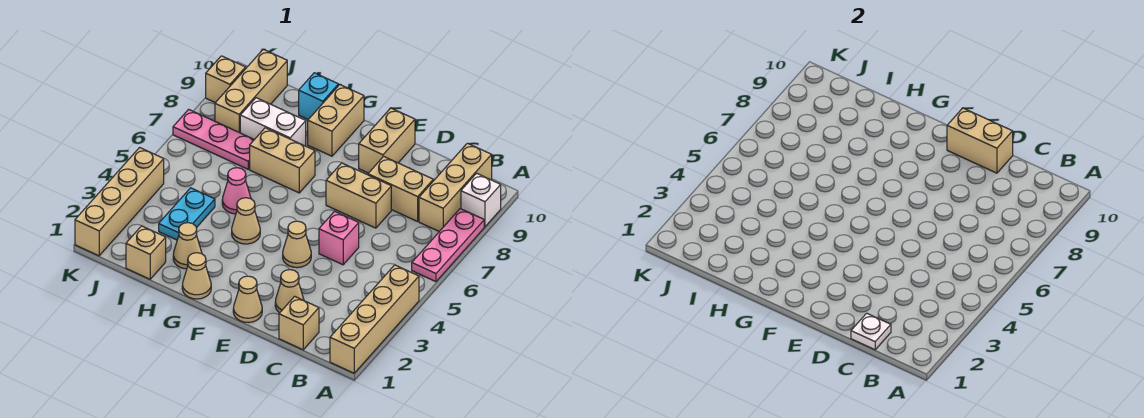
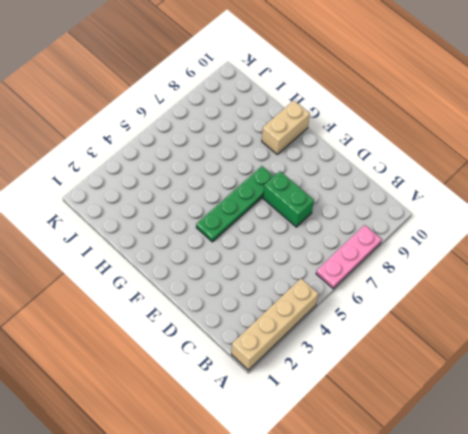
green brick D7:E7 level 1 -> tan brick D7:E7 level 1
green plate F4:F7 level 1 -> none
none -> white brick A9 level 1
none -> tan brick B8:B10 level 1
none -> tan brick C1 level 1

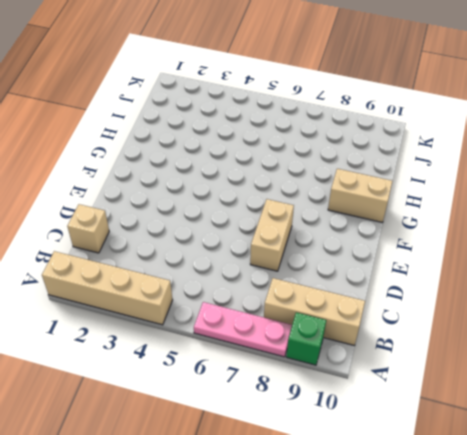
green brick A9 level 1 -> white brick A9 level 1
none -> tan brick C8:D8 level 1
none -> tan cone D2 level 1
none -> pink brick D5 level 1

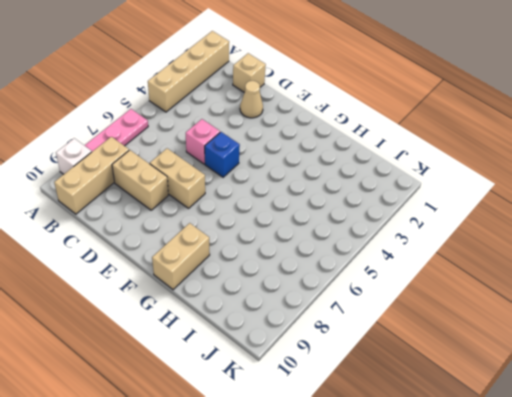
blue brick E5 level 1 -> none
none -> tan cone E1 level 1
none -> tan cone E4 level 1
none -> tan brick E9:E10 level 1

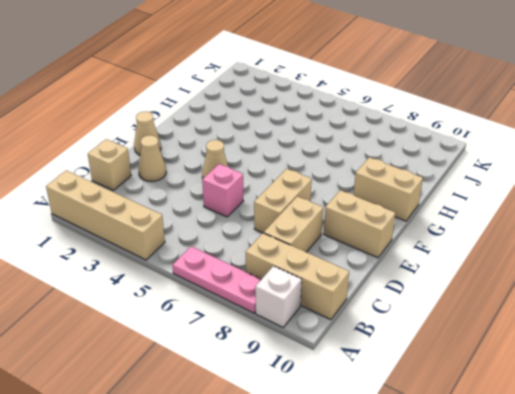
none -> tan cone G1 level 1
none -> tan cone G4 level 1
none -> tan brick G7:H7 level 1

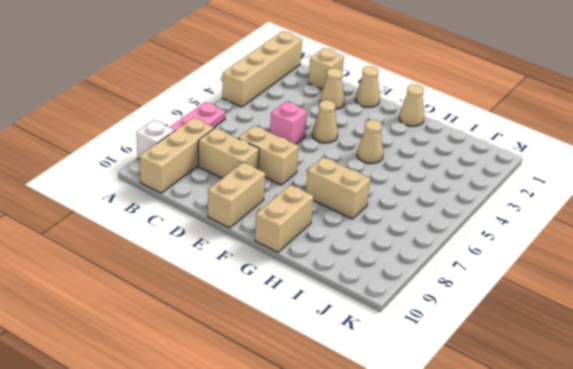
none -> tan cone H2 level 1
none -> pink cone H5 level 1
none -> white brick H8:I8 level 1

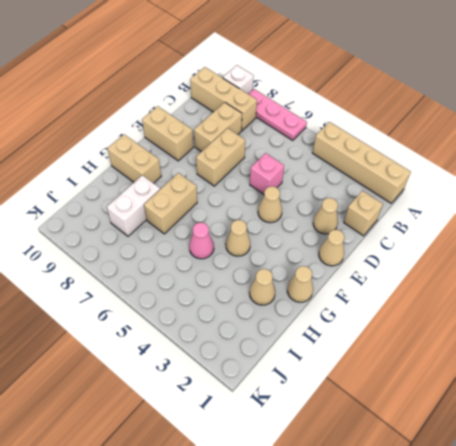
none -> cyan brick H10 level 1
none -> tan brick I1 level 1
none -> cyan plate I3:I4 level 1

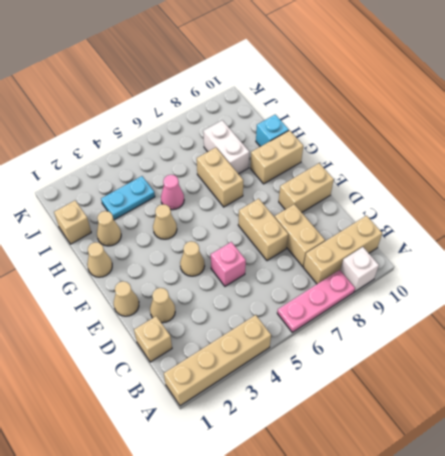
none -> pink plate I7:K7 level 1
none -> tan brick J8:J10 level 1
none -> tan brick K1:K4 level 1

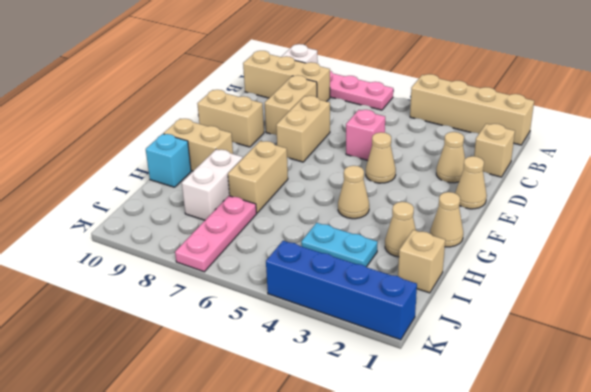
blue brick K1:K4 level 1 -> tan brick K1:K4 level 1
none -> pink cone H5 level 1
none -> tan brick J8:J10 level 1
none -> tan brick K9 level 1

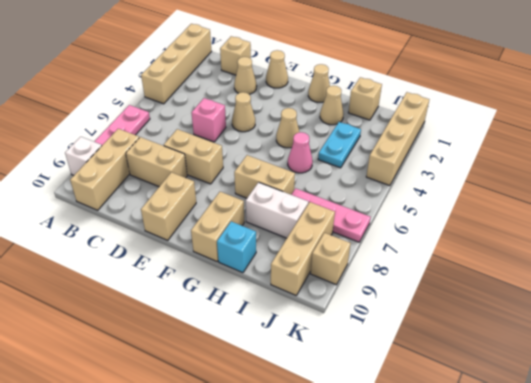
none -> white plate C1 level 2
none -> tan brick D10:E10 level 2

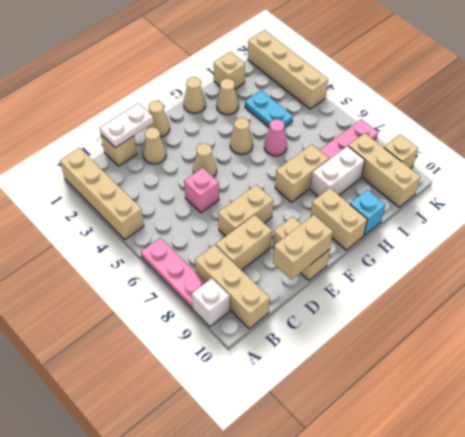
white plate C1:D1 level 2 -> white plate C1 level 2

